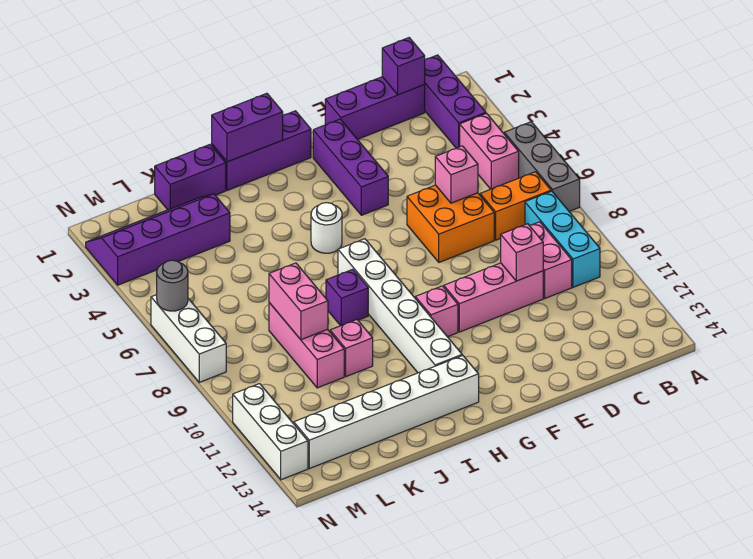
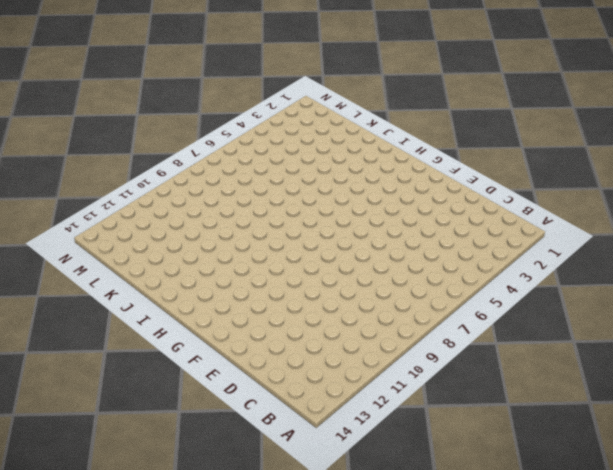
none -> grey brick A5:A7 level 1
none -> purple brick B1:B3 level 1
none -> pink brick B4:B5 level 1

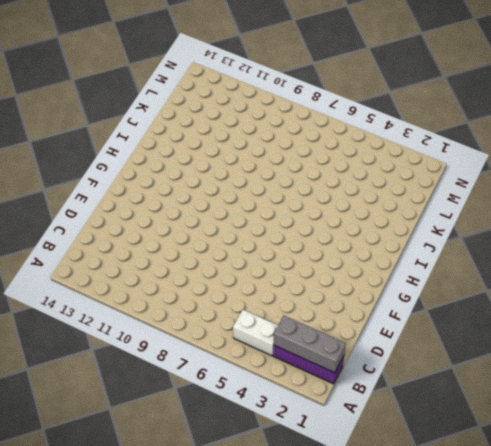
grey brick B1:B3 level 2 -> grey brick A5:A7 level 1
white brick B4:B5 level 1 -> pink brick B4:B5 level 1
none -> orange brick B7:C7 level 1
none -> cyan brick B8:B10 level 1
none -> purple brick C1:E1 level 1

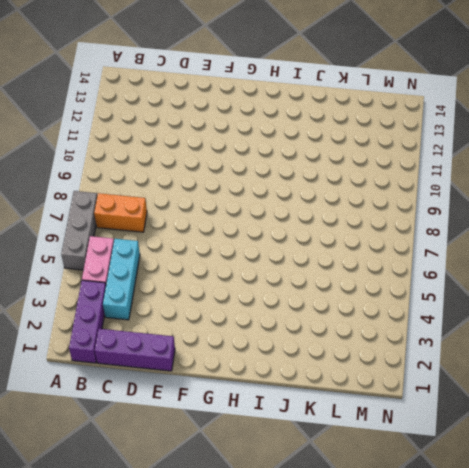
cyan brick C3:C5 level 1 -> cyan brick B8:B10 level 1
none -> pink brick C9:C10 level 1
none -> orange brick D6:E7 level 1
none -> pink brick D10:F10 level 1

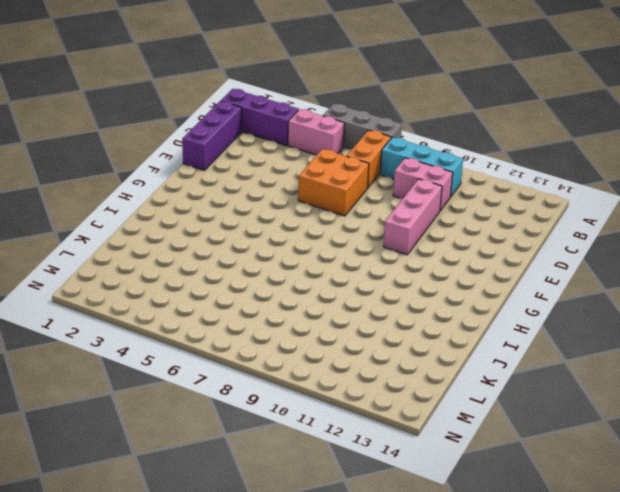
none -> purple brick F2:F4 level 1
none -> purple brick G1:I1 level 1
none -> pink brick G10 level 1

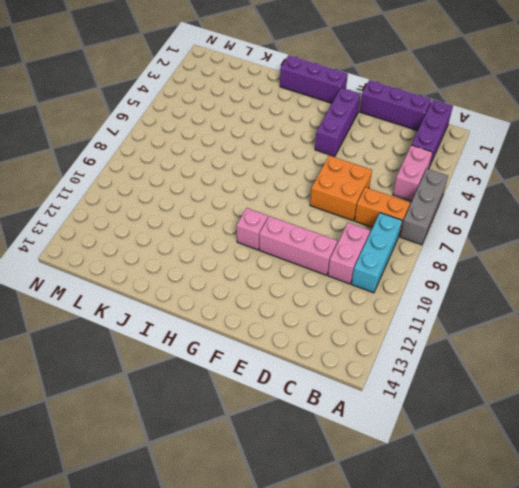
none -> white round brick H5 level 1
none -> white brick H7:H12 level 1
none -> white brick H13:M13 level 1

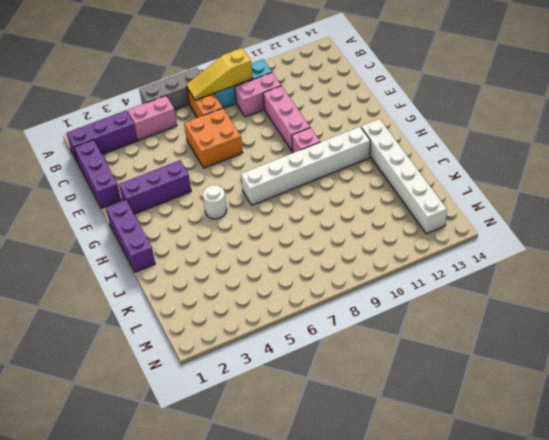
yellow slope B7:B9 level 2 top 9 -> none
none -> purple brick I8 level 1
none -> purple brick J1:K1 level 1
none -> pink brick J10 level 1

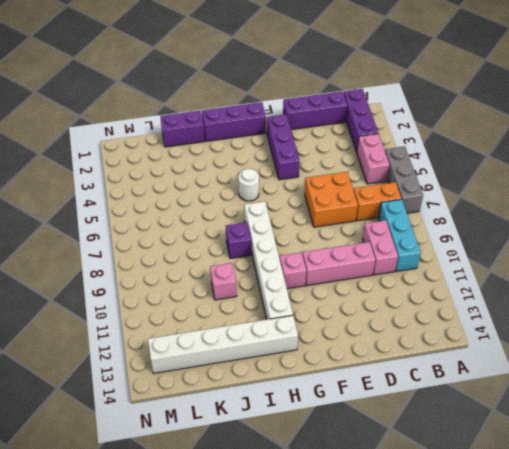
none -> purple slope K2:N3 level 1 top 3
none -> pink brick K8:K10 level 1
none -> white brick N6:N8 level 1

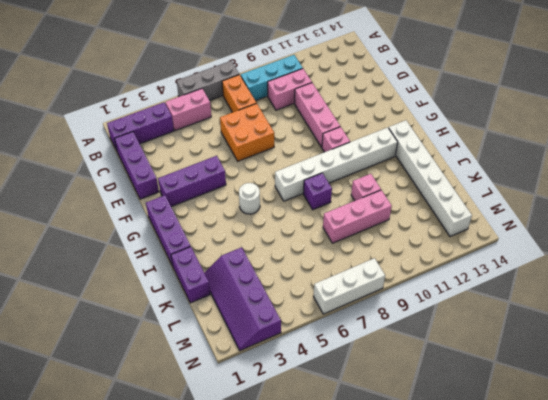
none -> white brick N11:N13 level 1
none -> purple brick C1 level 2
none -> pink brick D6 level 2

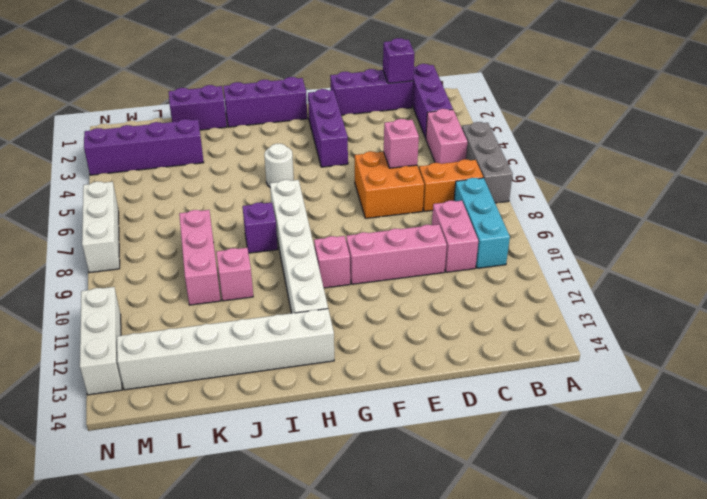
none -> pink brick D10 level 2
none -> purple brick H1:I1 level 2
none -> pink brick K8:K9 level 2

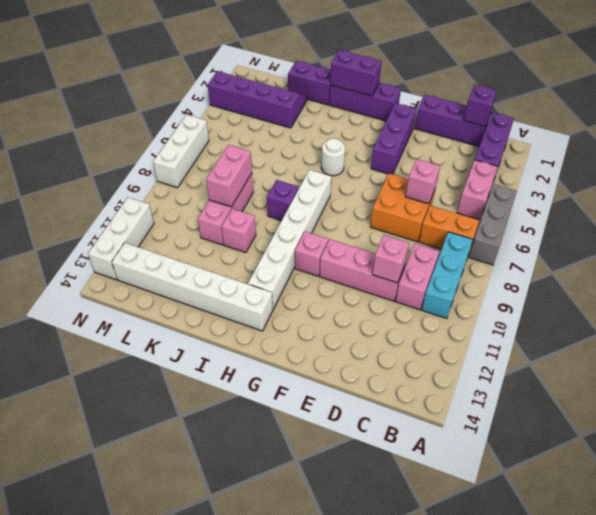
none -> grey round brick N6 level 2

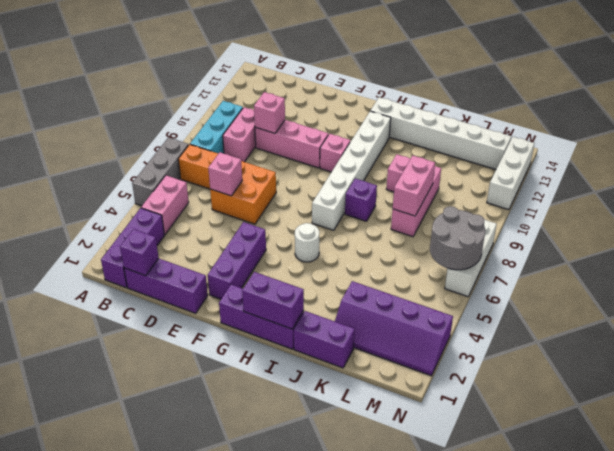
grey round brick M6:N7 level 2 -> grey round brick N6 level 2

